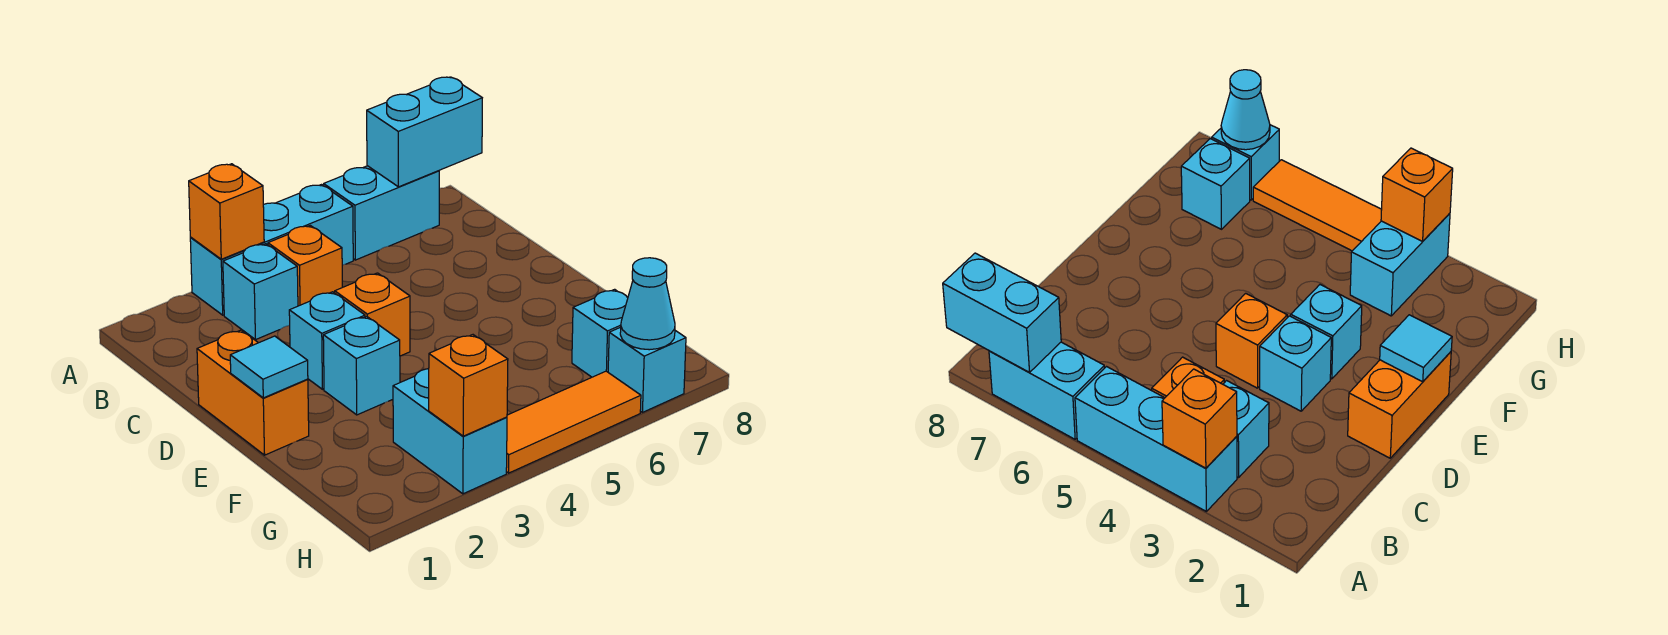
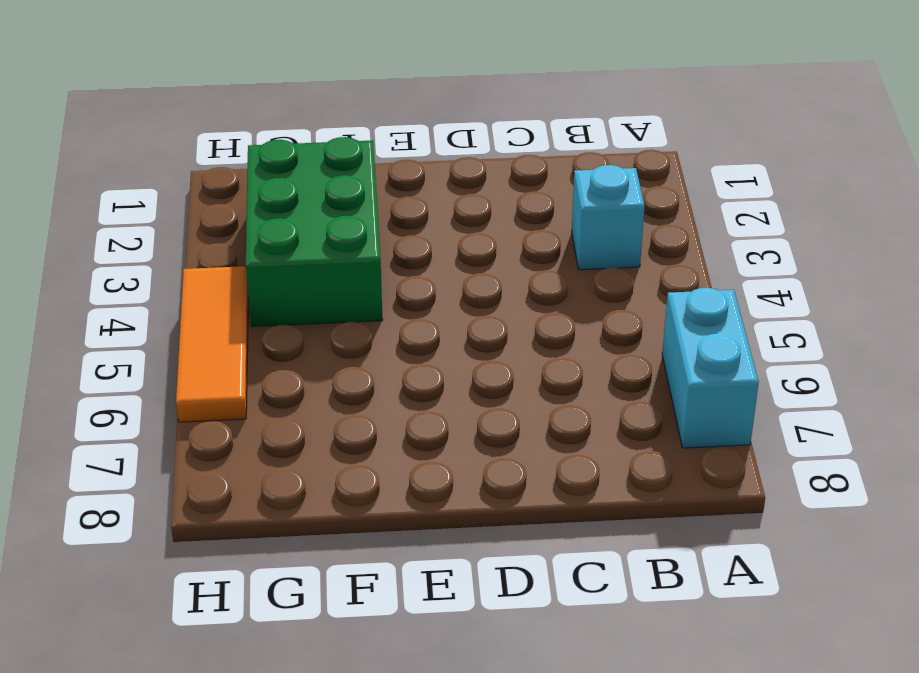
green brick F2:G4 level 1 -> cyan brick G3:H3 level 1
none -> cyan brick A3:A5 level 1
none -> orange brick B4 level 1
none -> orange brick D1:E1 level 1

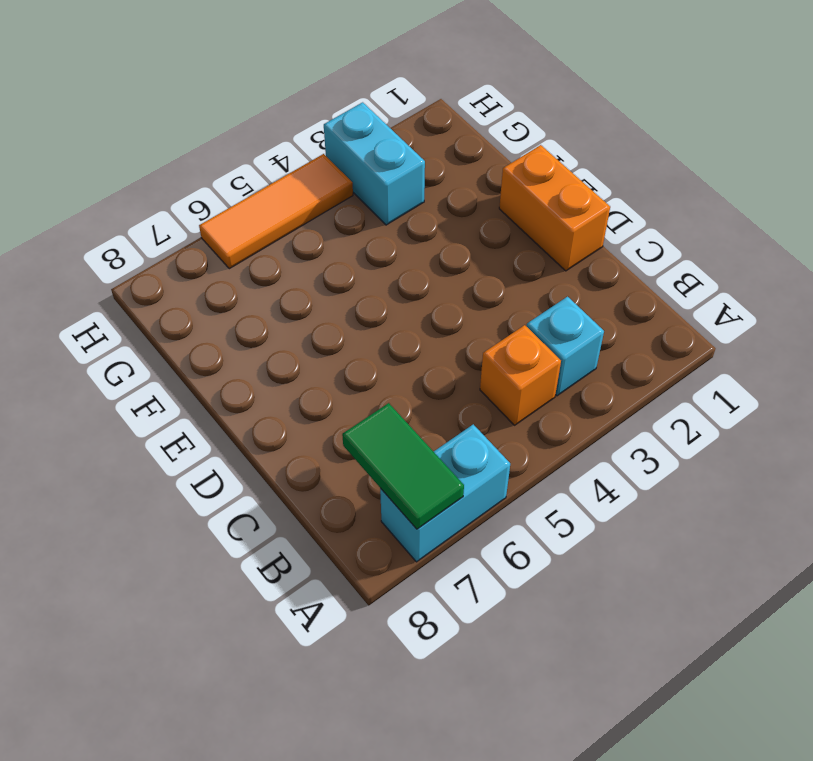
green tile A7:B7 level 2 -> cyan brick A7:A8 level 2
none -> cyan brick A3:A5 level 1
none -> cyan brick D3 level 1
none -> orange brick D4 level 1

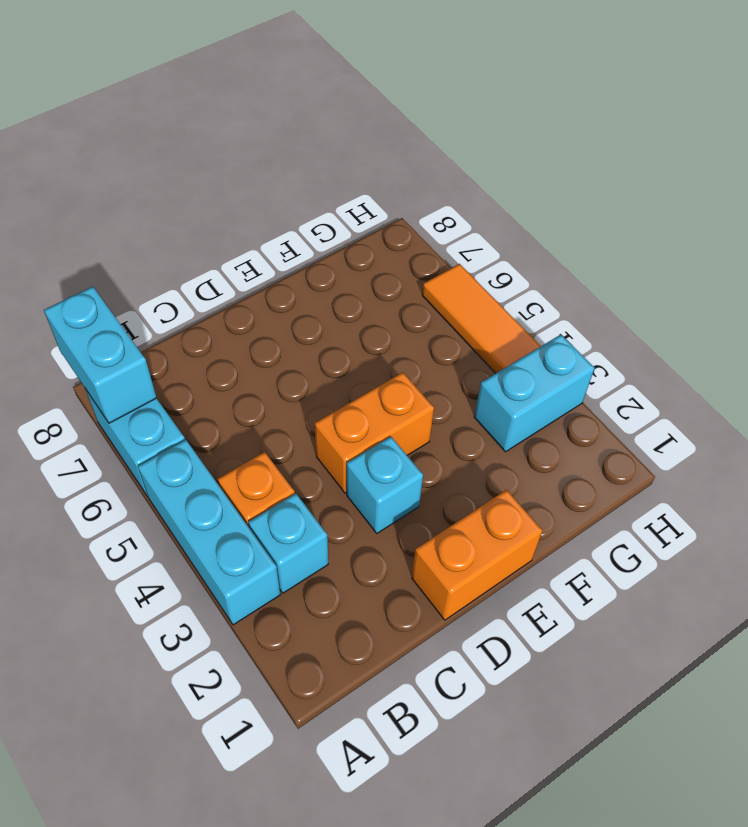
orange brick D4:E4 level 1 -> orange brick D4 level 1
none -> cyan brick E3 level 1
none -> cyan brick G7 level 1
none -> cyan brick H7 level 1

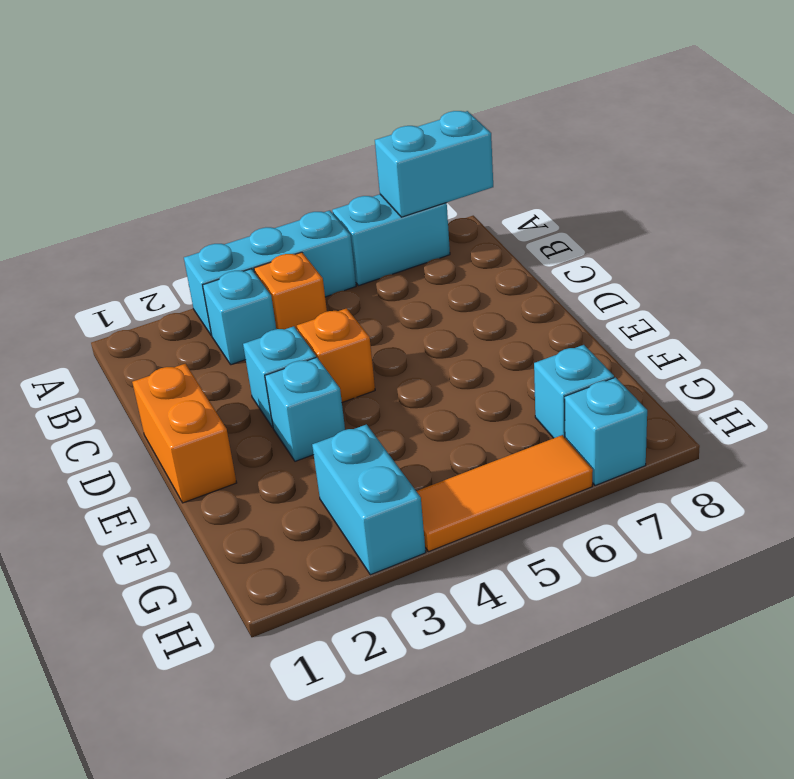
none -> orange brick A3 level 2
none -> cyan tile E1 level 2
none -> orange brick H3 level 2

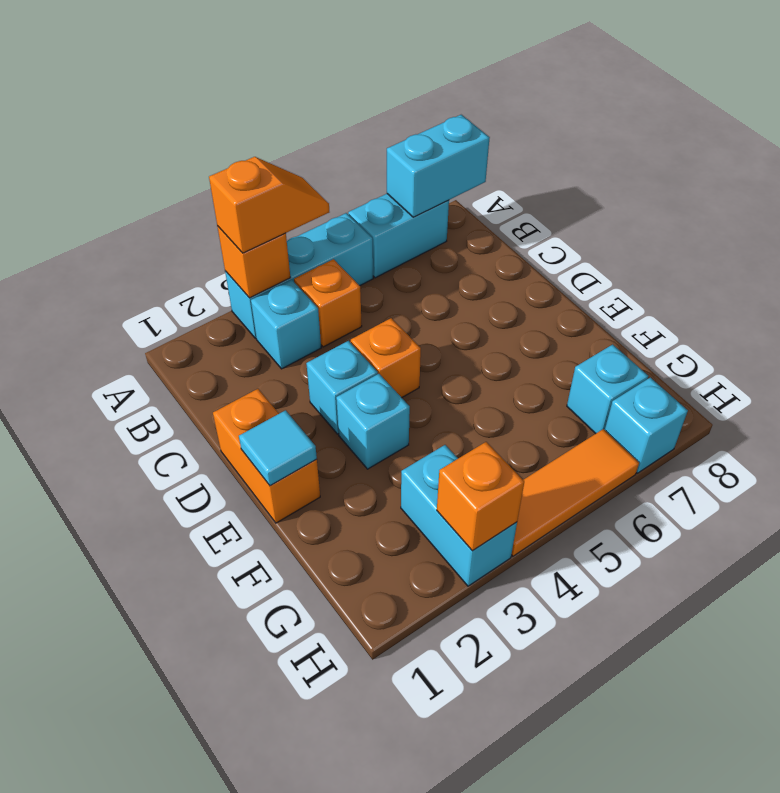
orange slope A3:A4 level 3 top 3 -> none
none -> cyan cone H7 level 2

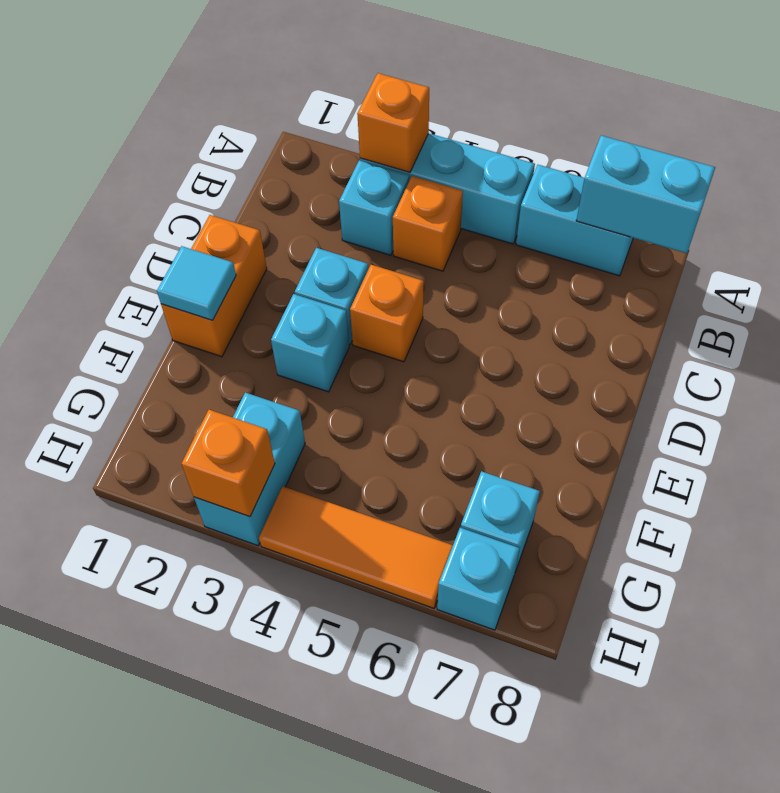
none -> cyan cone H7 level 2

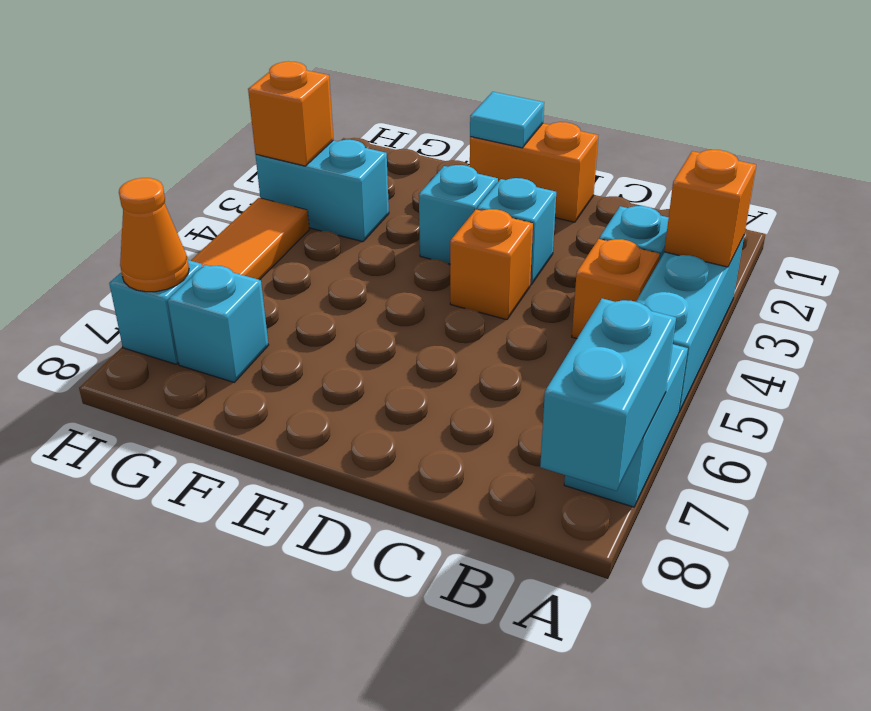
orange cone H7 level 2 -> cyan cone H7 level 2

